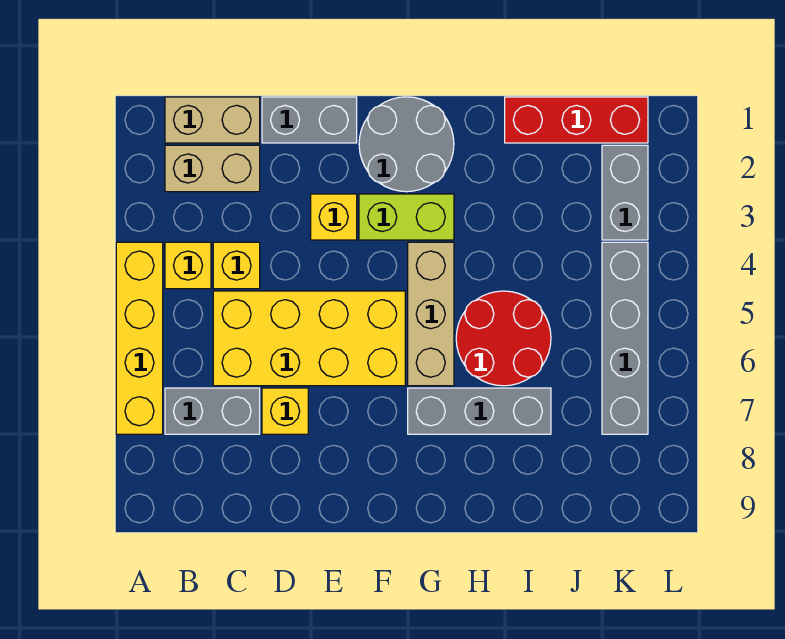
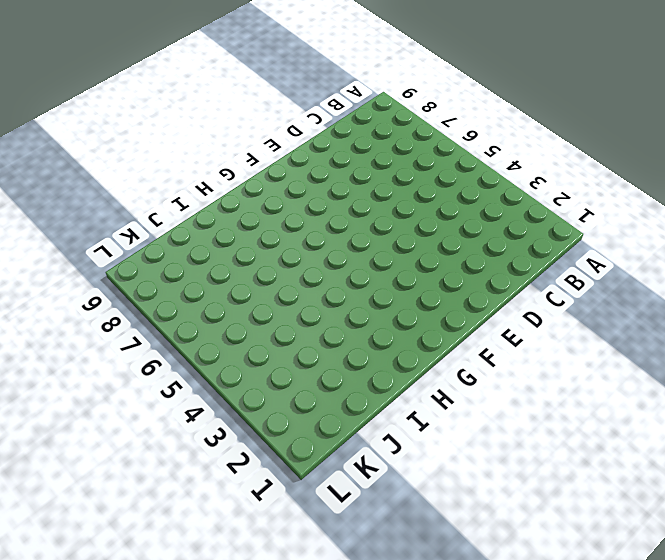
none -> yellow brick A4:A7 level 1
none -> tan brick B1:C1 level 1
none -> tan brick B2:C2 level 1

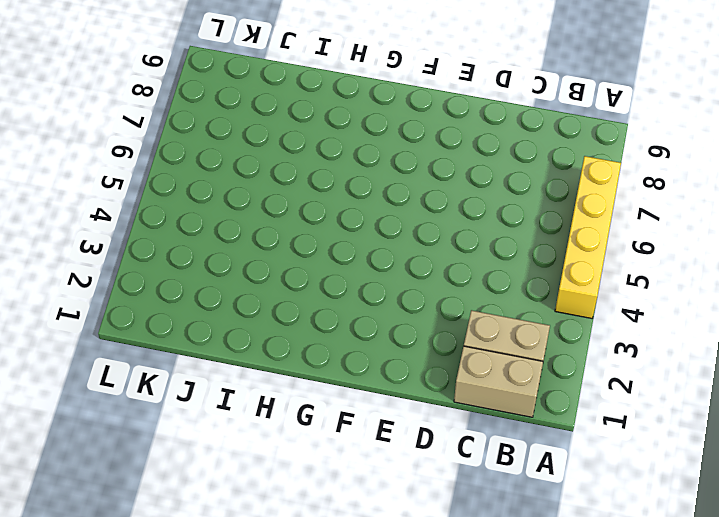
none -> yellow brick B4 level 1
none -> grey brick B7:C7 level 1
none -> yellow brick C4 level 1

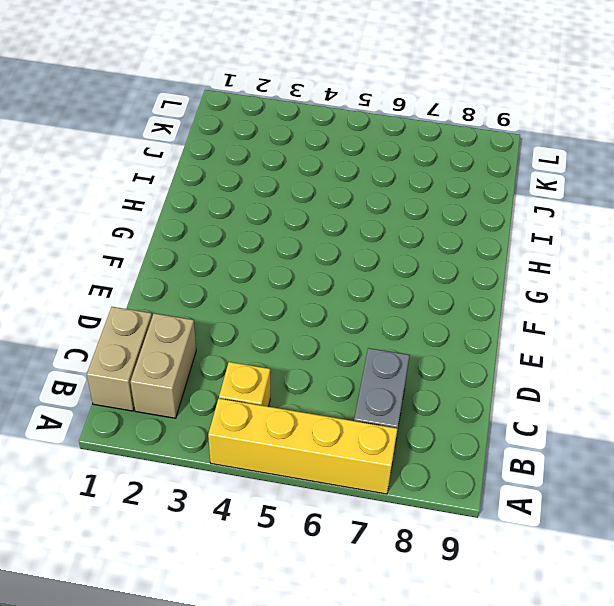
none -> yellow brick C4 level 1
none -> yellow brick C5:F6 level 1
none -> grey brick D1:E1 level 1

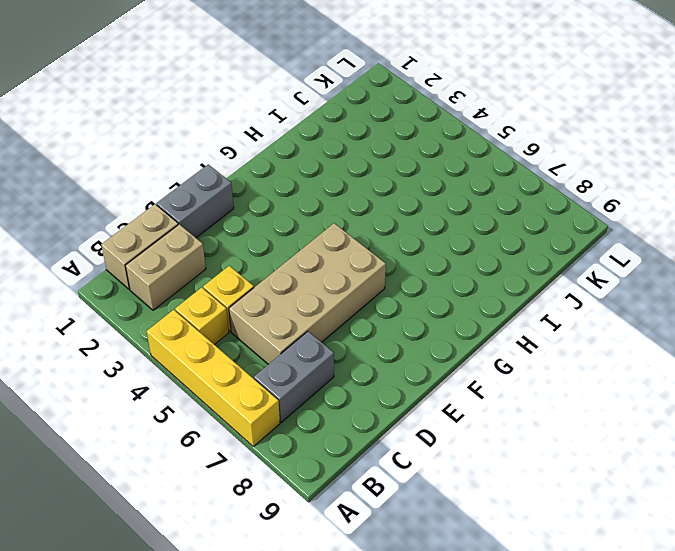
tan brick C5:F6 level 1 -> yellow brick C5:F6 level 1
none -> yellow brick D7 level 1
none -> yellow brick E3 level 1
none -> grey round brick F1:G2 level 1

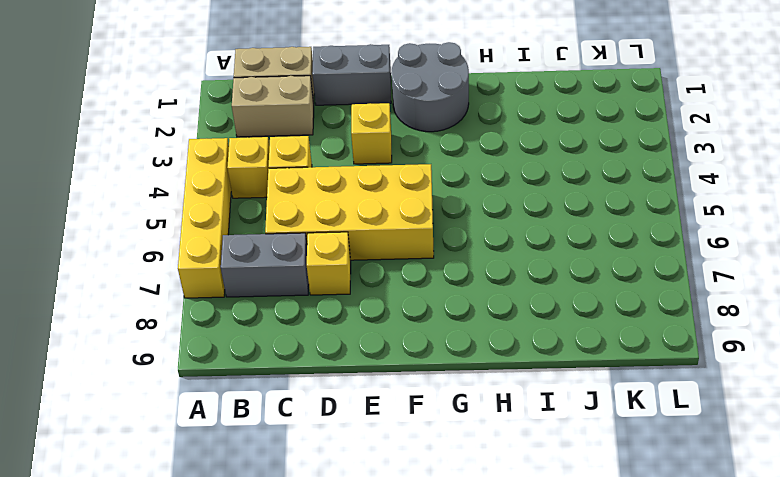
none -> lime brick F3:G3 level 1
none -> tan brick G4:G6 level 1
none -> grey brick G7:I7 level 1

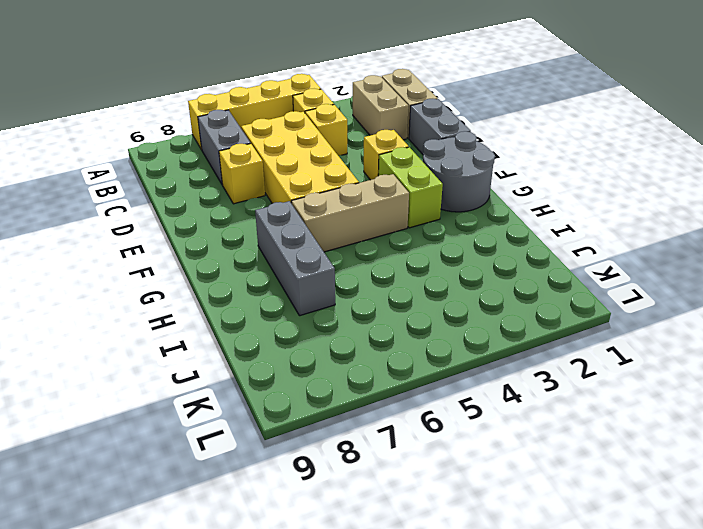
none -> red round brick H5:I6 level 1
none -> red brick I1:K1 level 1
none -> grey brick K2:K3 level 1

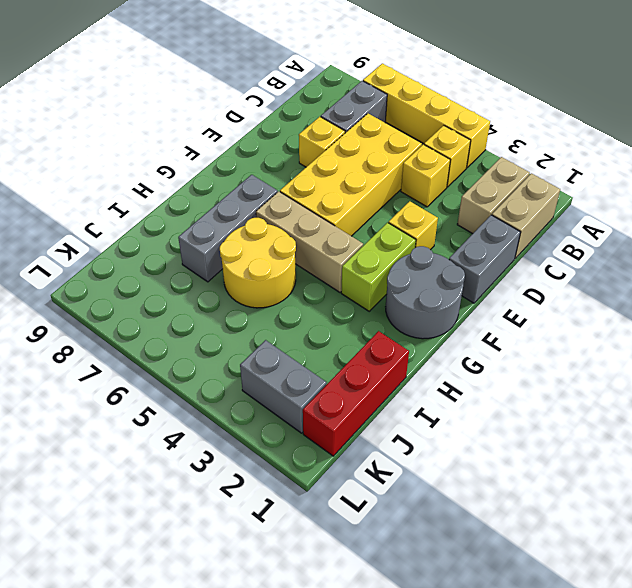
yellow round brick H5:I6 level 1 -> red round brick H5:I6 level 1
none -> grey brick K4:K7 level 1

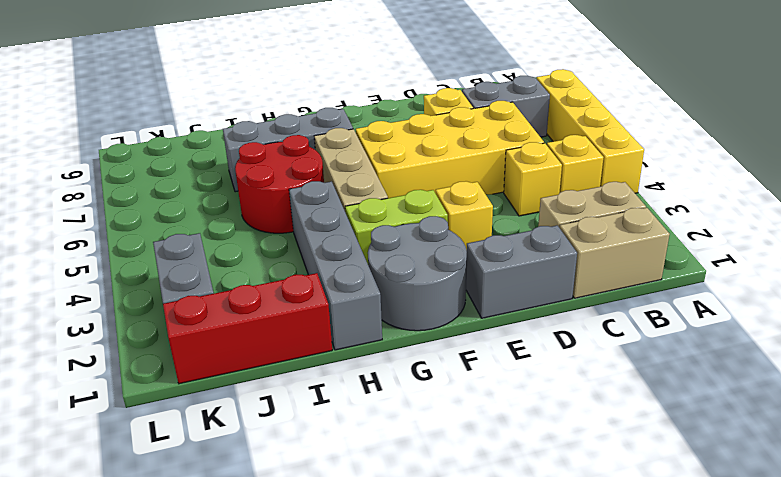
grey brick H1:H4 level 1 -> grey brick K4:K7 level 1

